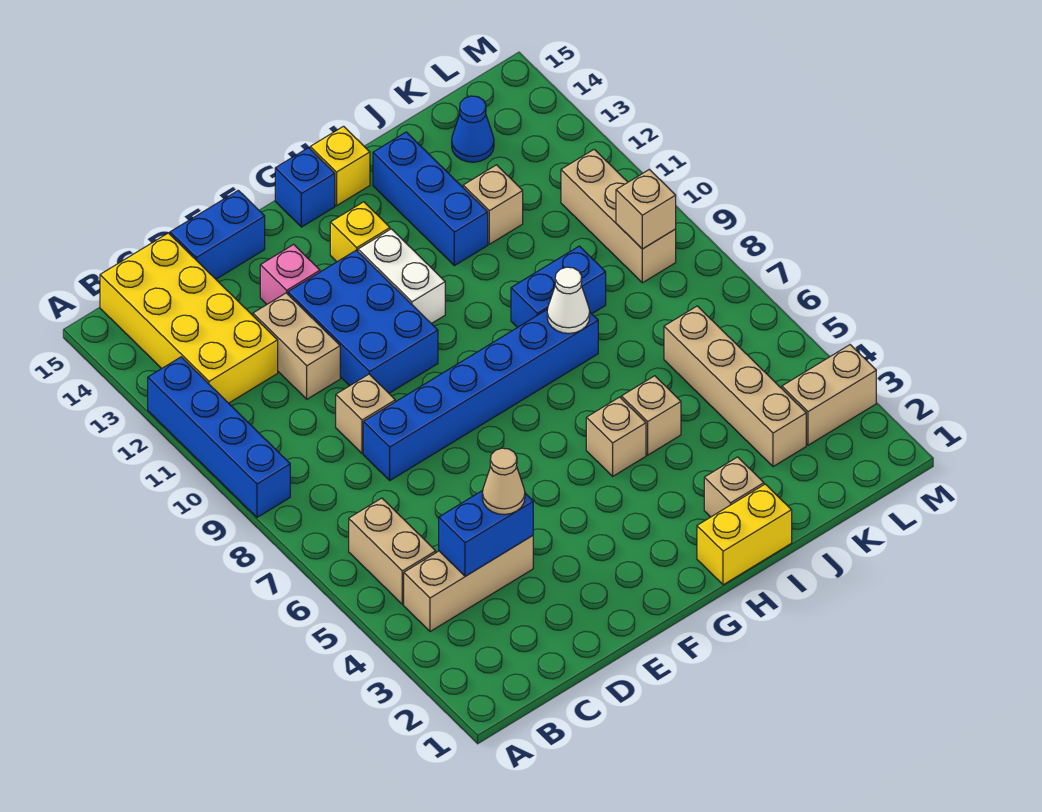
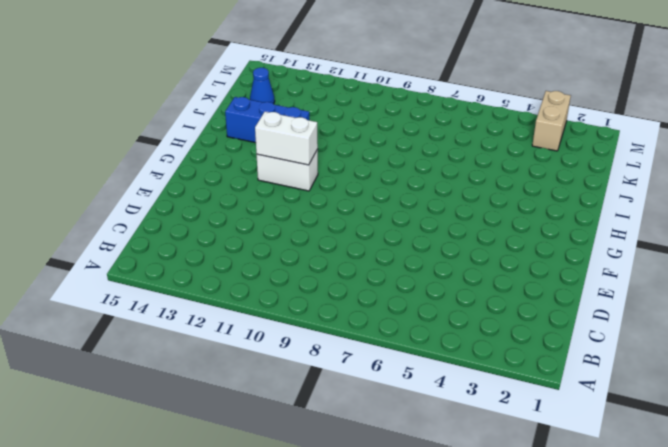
white brick G11:G12 level 2 -> none
none -> blue brick A9:A12 level 1
none -> tan brick B4:D4 level 1
none -> tan brick B5:B6 level 1

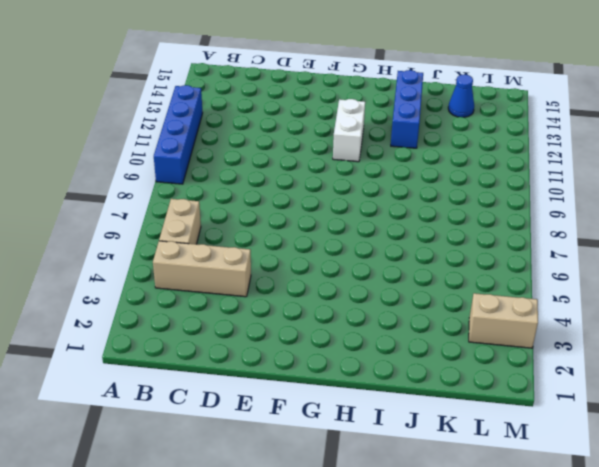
none -> yellow brick B12:C15 level 1
none -> blue brick D8:I8 level 1
none -> tan brick D9 level 1

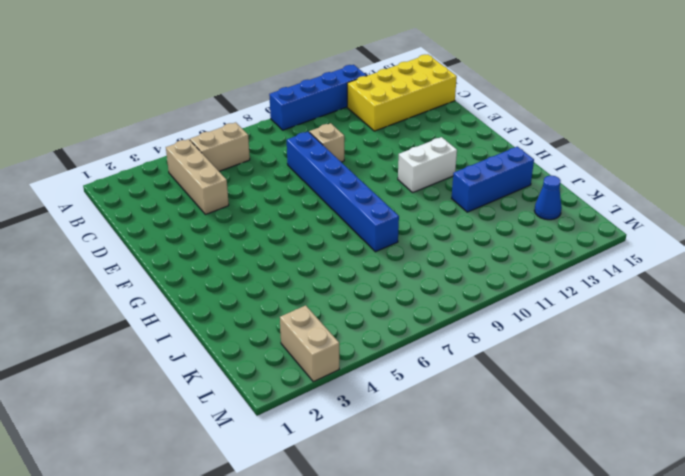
none -> tan brick D11:D12 level 1
none -> blue brick D15:E15 level 1
none -> blue brick E10:F12 level 1

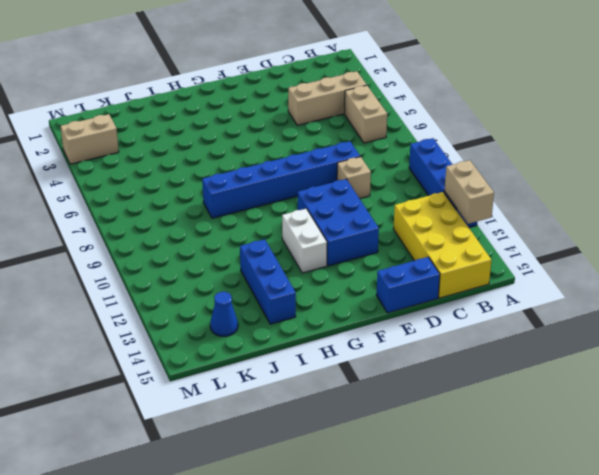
tan brick A12:A13 level 2 -> tan brick D11:D12 level 1
none -> pink brick E13 level 1
none -> yellow brick G13 level 1
none -> blue brick G15 level 1

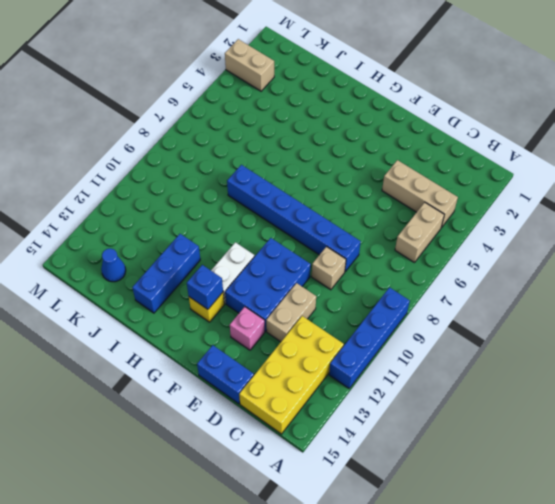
blue brick G13 level 2 -> blue brick G15 level 1
none -> yellow brick H1:I1 level 1
none -> tan brick H5 level 1
none -> yellow brick H15 level 1

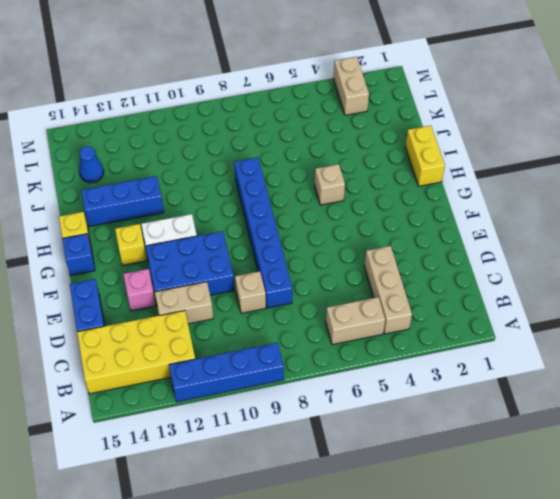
none -> tan brick I2 level 1
none -> tan brick I5 level 1
none -> blue brick I9:J9 level 1

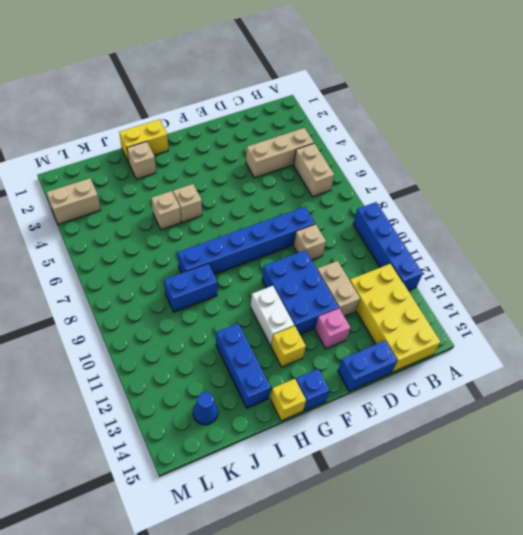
none -> tan brick J12 level 1
none -> tan brick K3:K6 level 1
none -> tan brick L9:L11 level 1

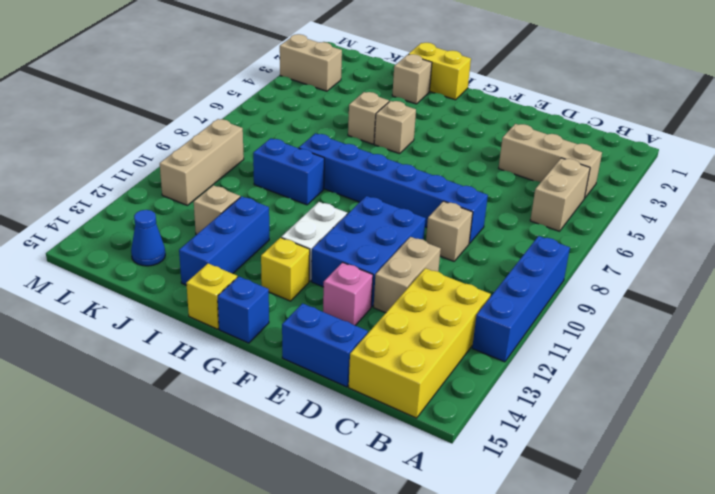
none -> tan brick K3:K6 level 1
none -> blue brick C4:D4 level 2
none -> white cone I8 level 2

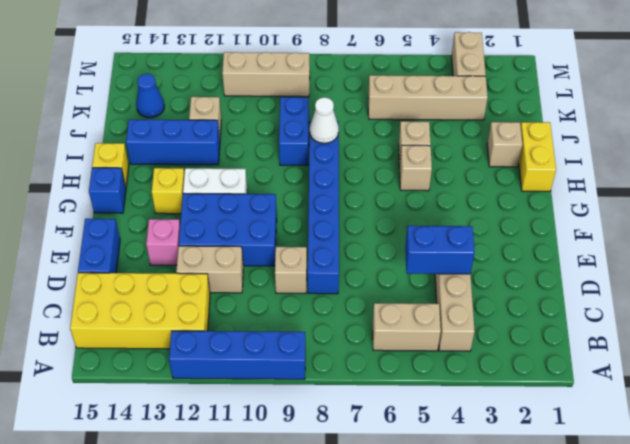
blue brick D4:D5 level 2 -> blue brick C4:D4 level 2
none -> tan brick L9 level 2
none -> tan cone D4 level 3

